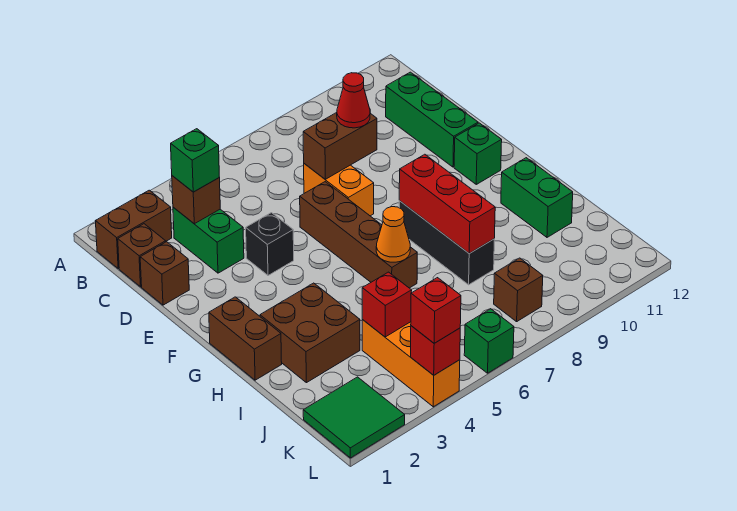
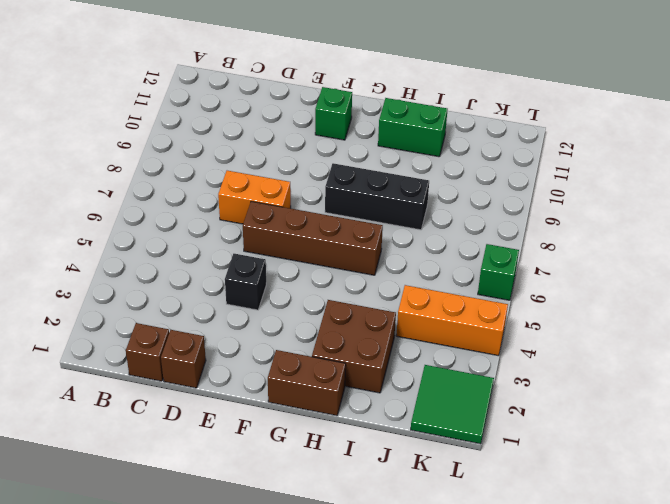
none -> brown brick B1:B2 level 1
none -> green brick C3:D3 level 1
none -> green brick C11:E11 level 1

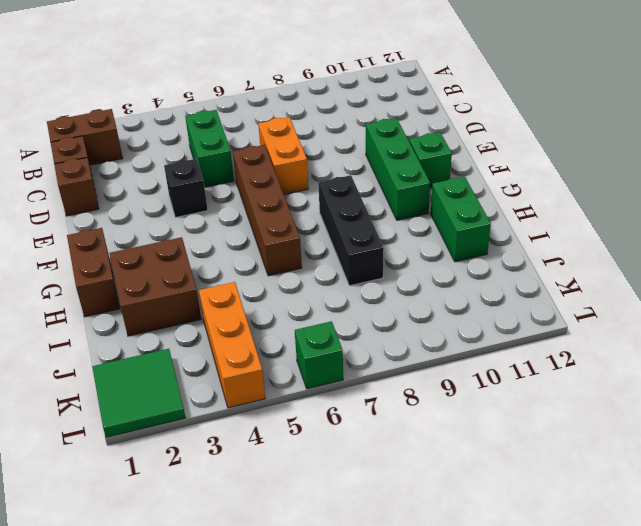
green brick C5:D5 level 1 -> green brick C3:D3 level 1
green brick E10:G10 level 1 -> green brick C11:E11 level 1
none -> brown brick K8 level 1
none -> brown brick C3 level 2
none -> brown brick D7:D8 level 2

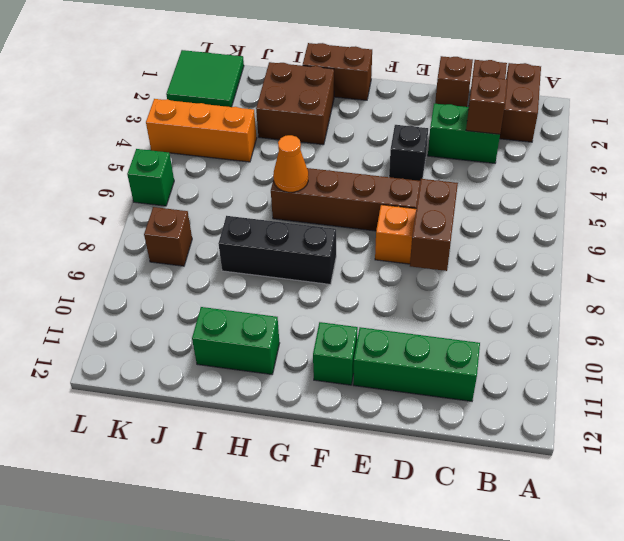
none -> red brick G8:I8 level 2
none -> red brick J4 level 2
none -> red brick L4 level 2

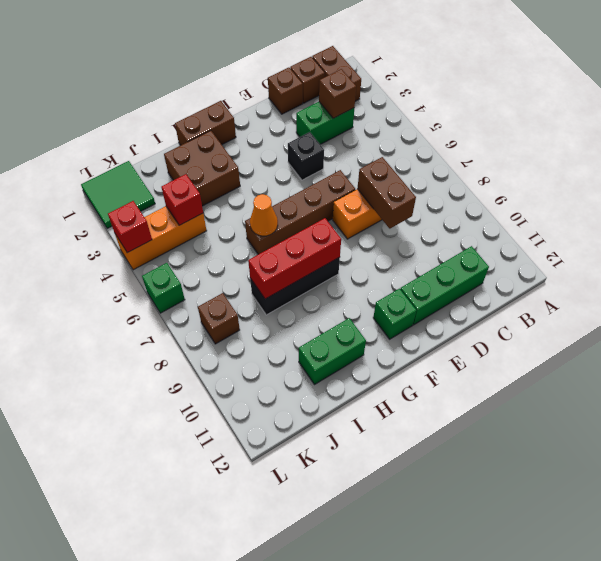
none -> green brick C3 level 3
none -> red cone D8 level 3
none -> red brick L4 level 3

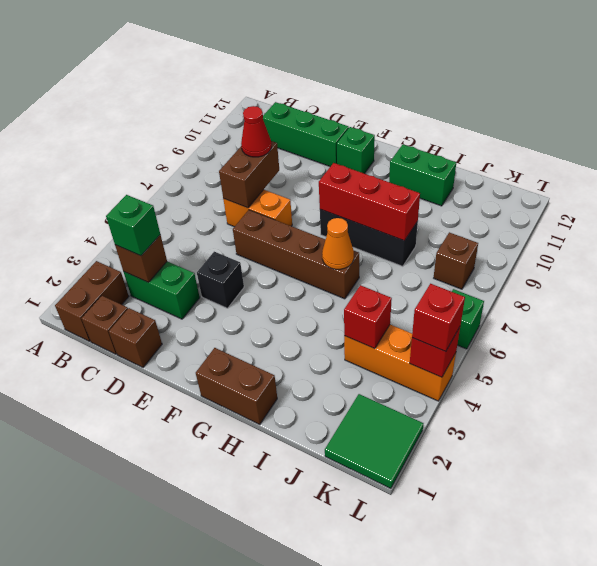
none -> brown brick H2:I3 level 1

